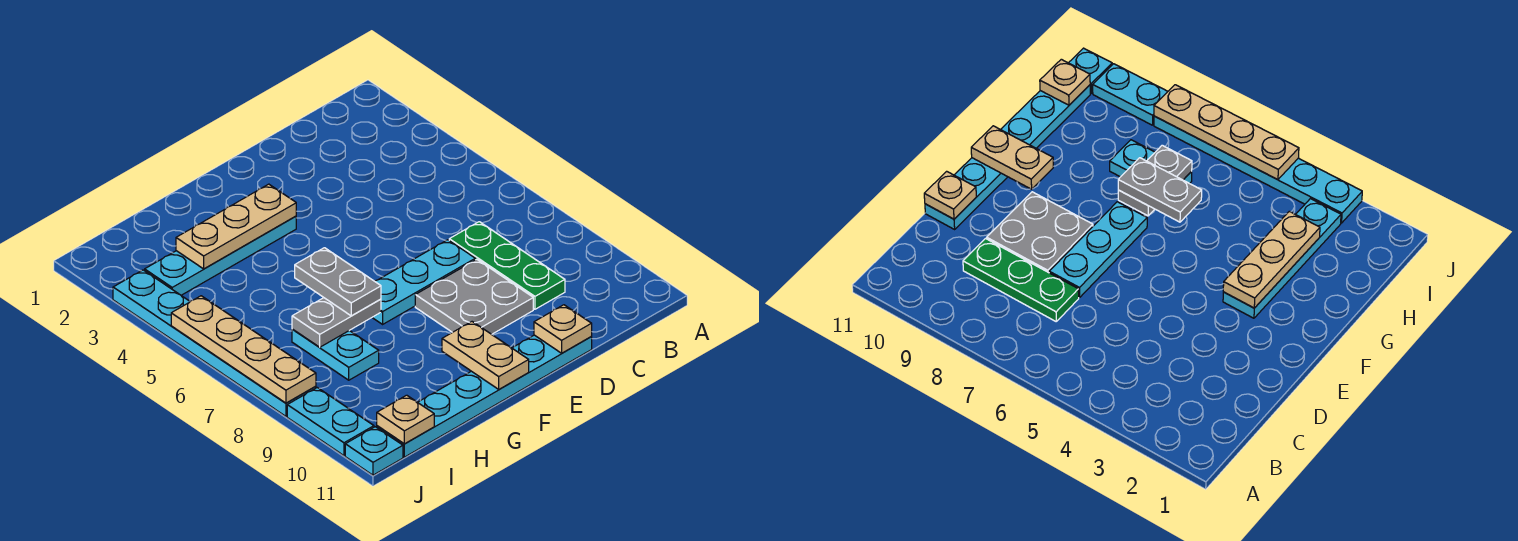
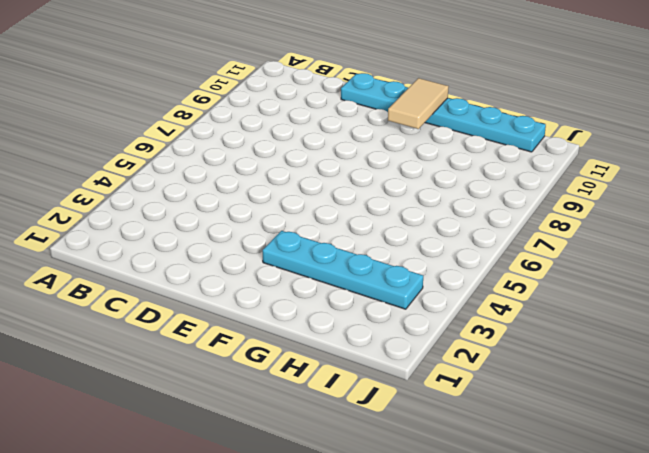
tan tile F10:F11 level 2 -> tan plate F10:F11 level 2
none -> green plate C7:C9 level 1
none -> cyan plate D7:F7 level 1
none -> grey plate D8:E9 level 1

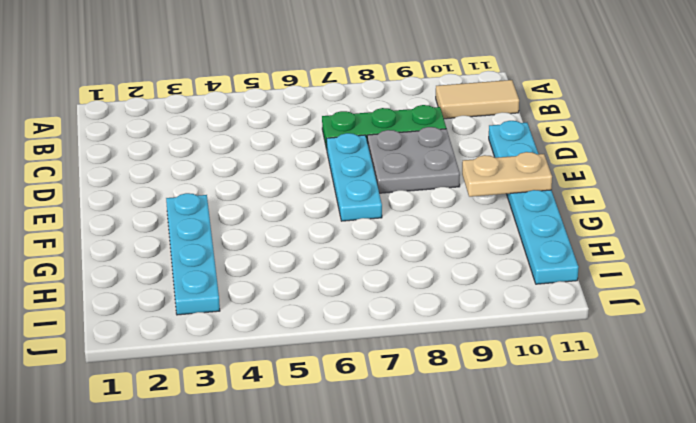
tan tile B10:B11 level 1 -> none
none -> cyan plate H7:H8 level 1
none -> cyan plate J3:J8 level 1
none -> cyan plate J9:J10 level 1

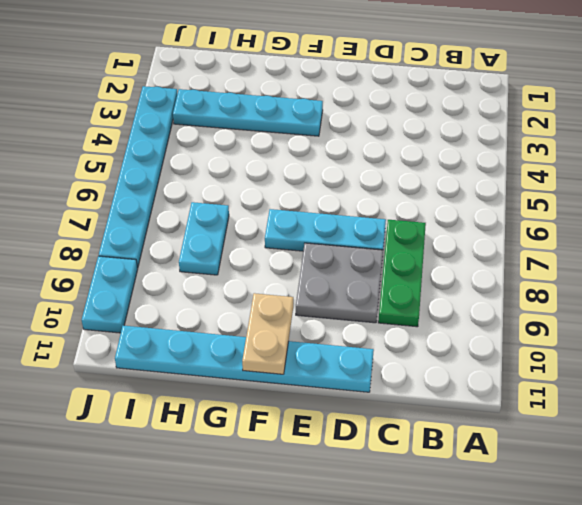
none -> cyan plate J11 level 1
none -> tan plate D11 level 2
none -> tan plate F3:H3 level 2

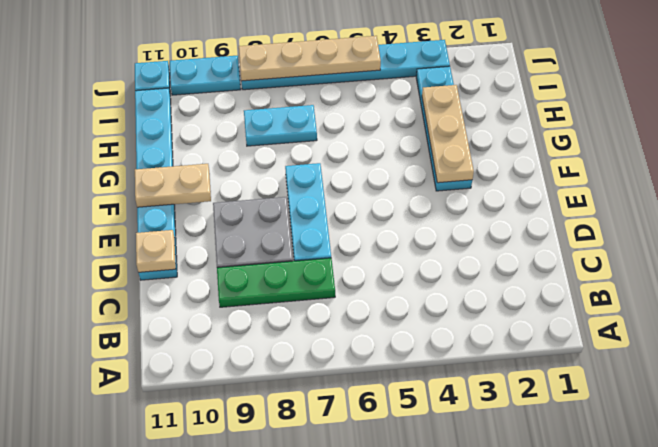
none -> grey plate G7:H7 level 2
none -> tan plate I11 level 2
none -> grey plate G6:G7 level 3

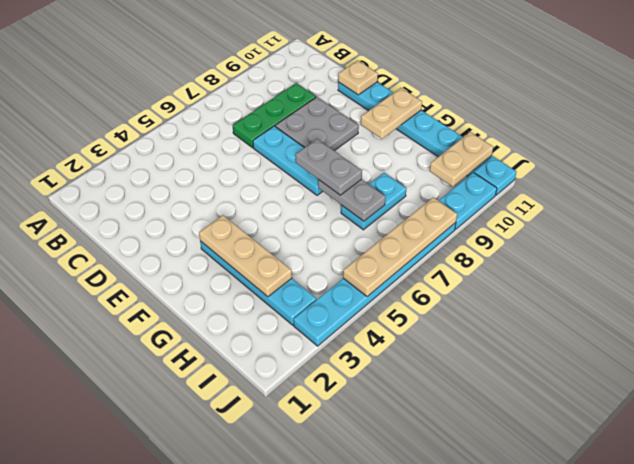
grey plate F7:G7 level 3 -> grey plate G6:G7 level 3
tan plate I10:I11 level 2 -> tan plate I11 level 2

